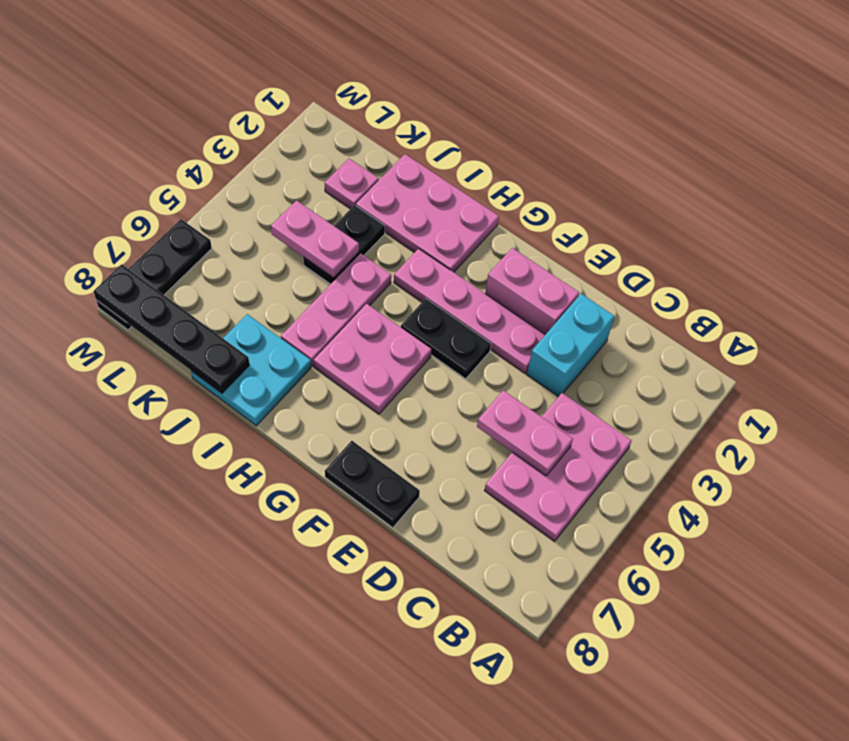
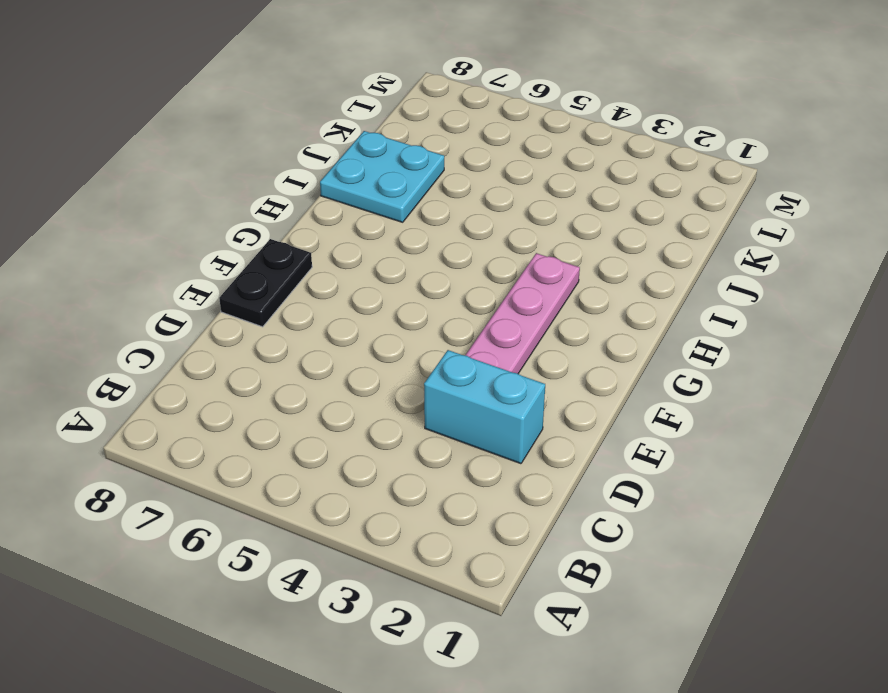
none -> pink plate B4:C6 level 1
none -> pink brick E2:F2 level 1
none -> black plate F4:G4 level 1

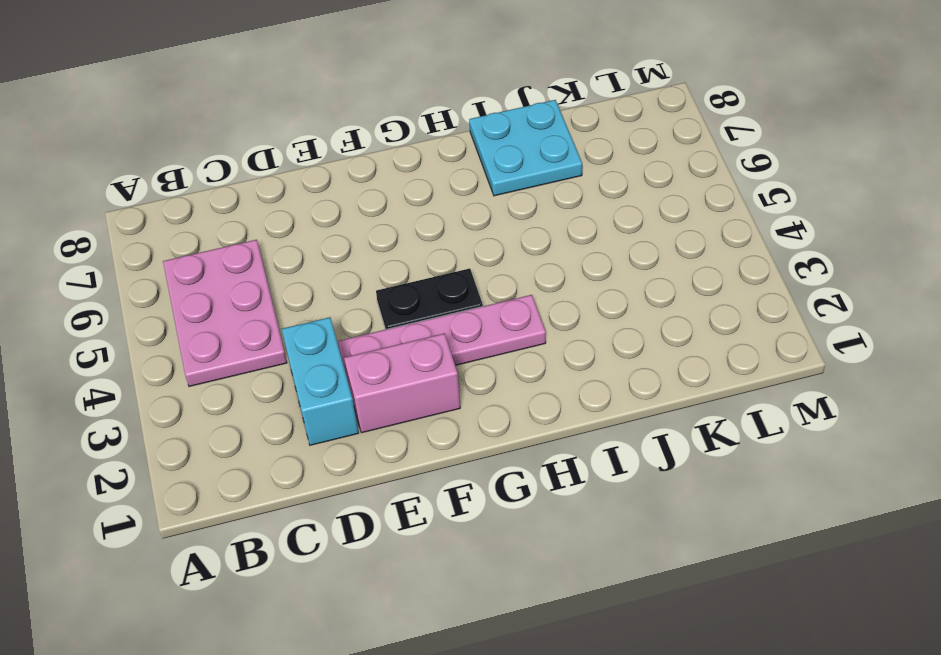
none -> black plate E8:F8 level 1
none -> pink plate G5:H6 level 1
none -> pink plate H1:J2 level 1

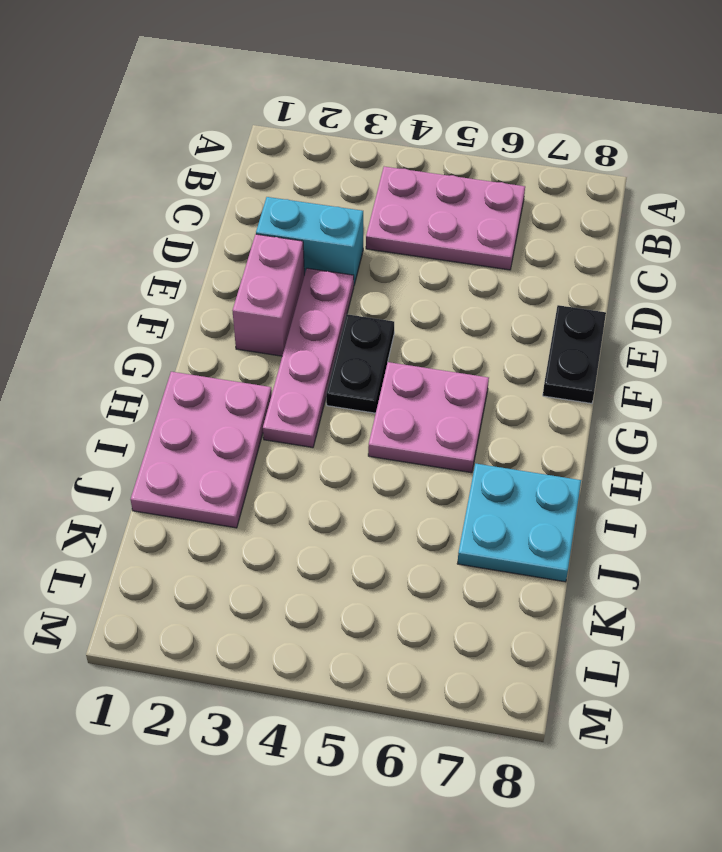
none -> pink plate I4:I6 level 1
none -> black plate J3:J4 level 1
none -> pink plate K2 level 1

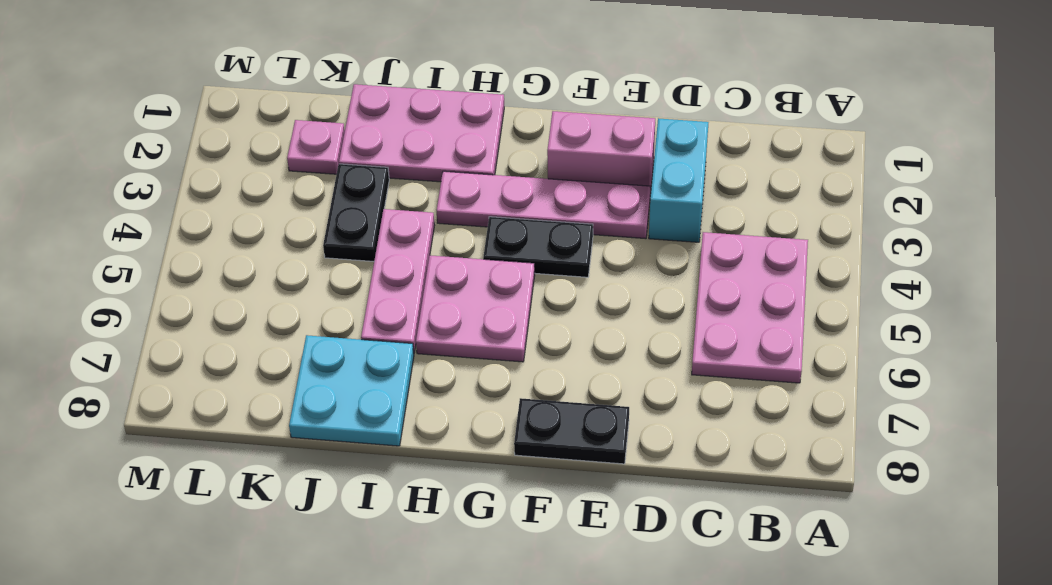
none -> black plate M6:M8 level 1
none -> pink plate C5:D5 level 2
none -> pink plate J4:K4 level 2

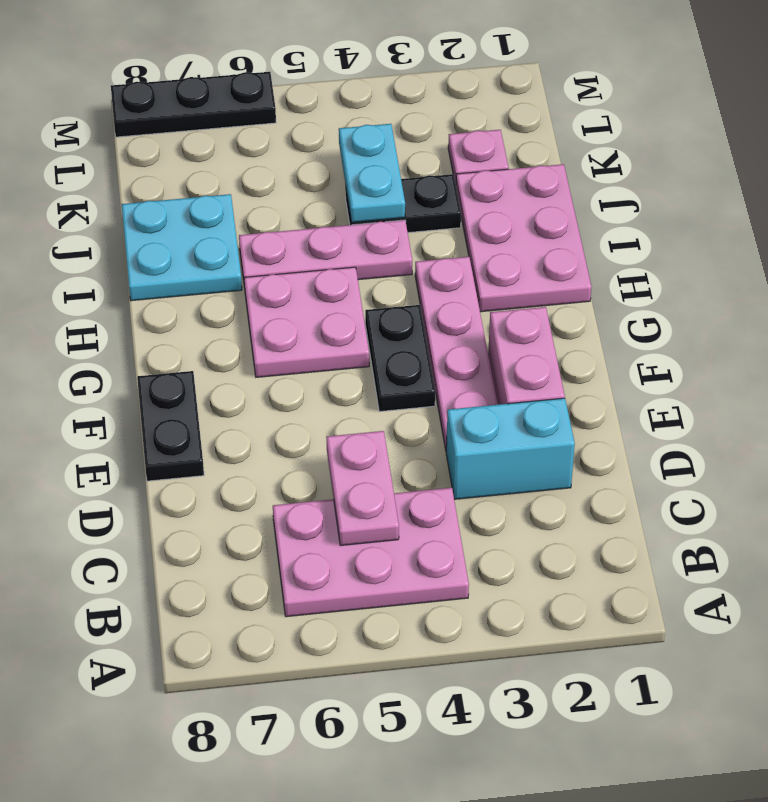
cyan plate J4:K4 level 2 -> pink plate J4:K4 level 2
none -> black plate J8:M8 level 2

